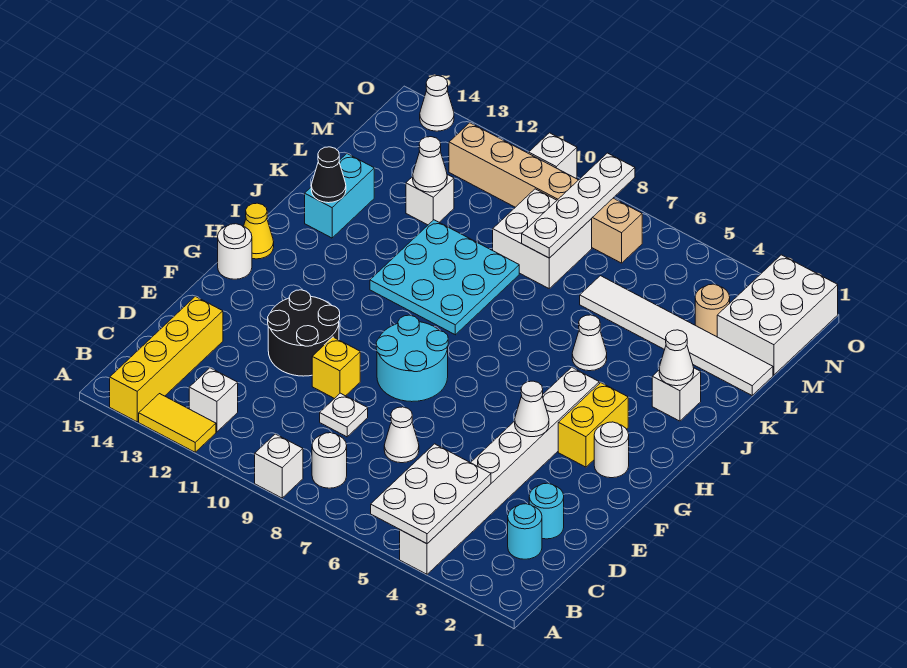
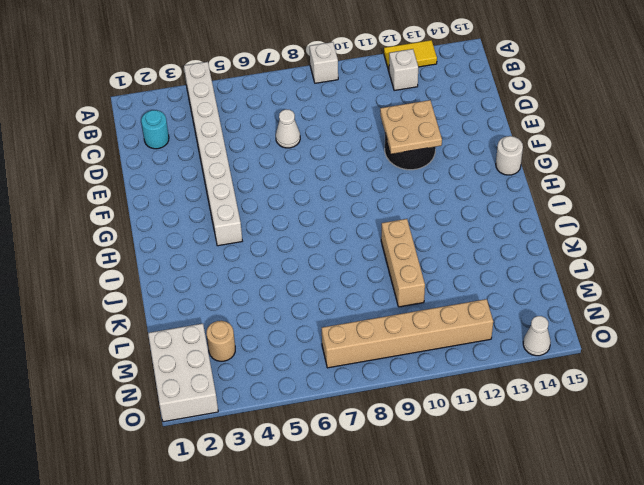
tan plate E11:F12 level 2 -> none
tan brick J10:L10 level 1 -> cyan plate I9:K11 level 1
none -> yellow brick A14:D14 level 1
none -> white round brick B8 level 1
none -> cyan round brick D2 level 1
none -> white plate D9 level 1

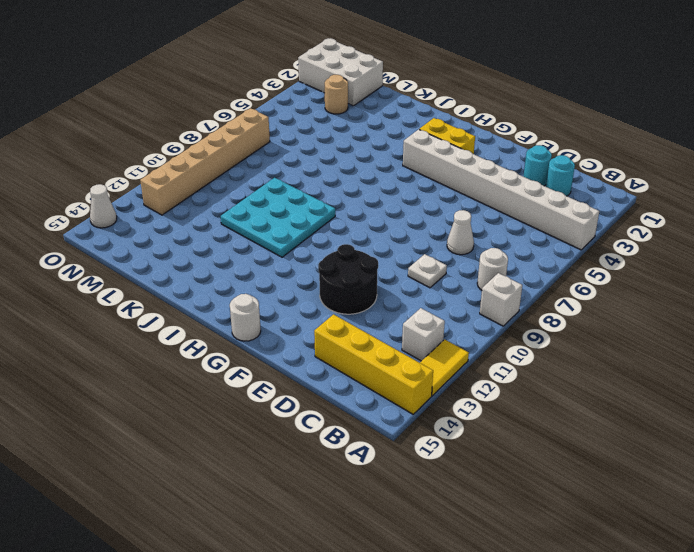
none -> yellow brick E10 level 1
none -> cyan round brick F8:G9 level 1
none -> white round brick G2 level 1
none -> yellow cone H15 level 1

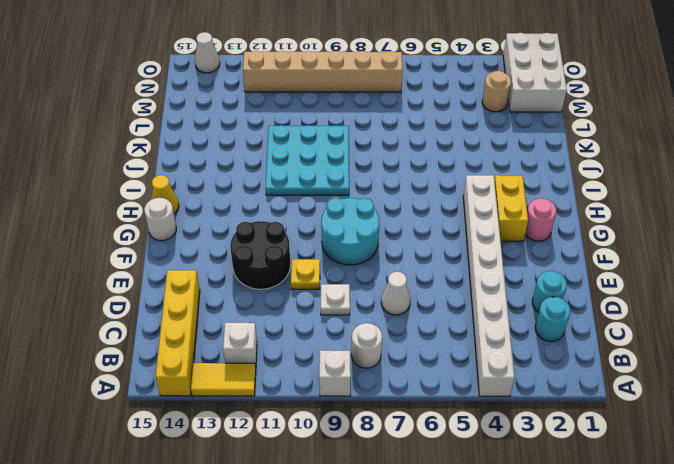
yellow plate E10 level 1 -> yellow brick E10 level 1
pink round brick G2 level 1 -> white round brick G2 level 1
none -> white brick J2 level 1
none -> white cone J5 level 1
none -> cyan brick J14:K14 level 1
none -> white tile L1:L6 level 1

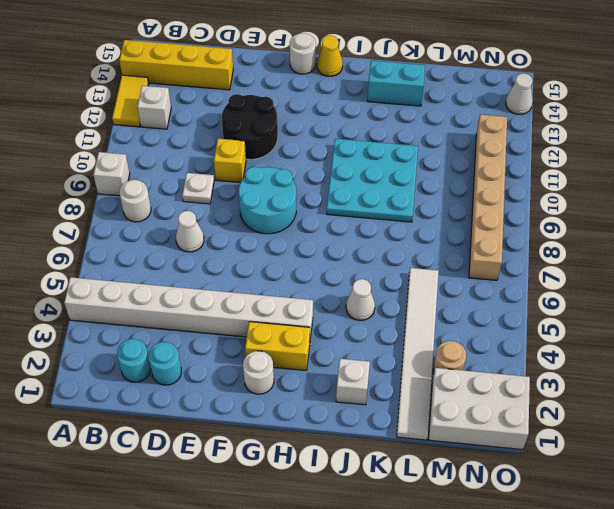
none -> white brick L8:M9 level 1
none -> white brick L12 level 1
none -> white brick O10 level 1
none -> white plate A4:C5 level 2

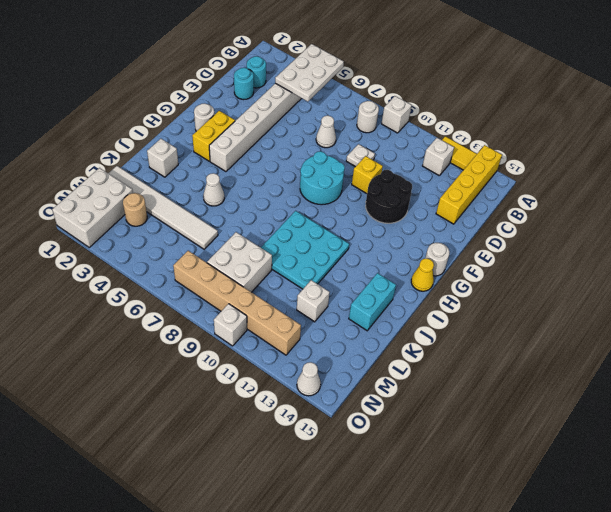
none -> white cone F4 level 2
none -> white cone J2 level 2
none -> black cone J14 level 2
none -> white plate L8:O8 level 2

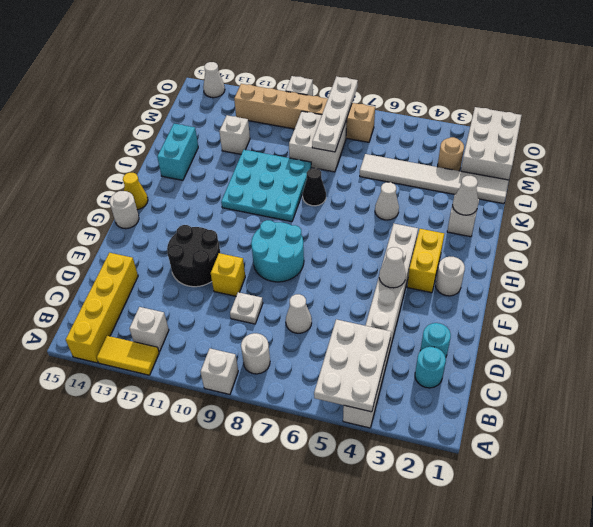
black cone J8 level 1 -> black cone J14 level 2
none -> white cone L12 level 2

